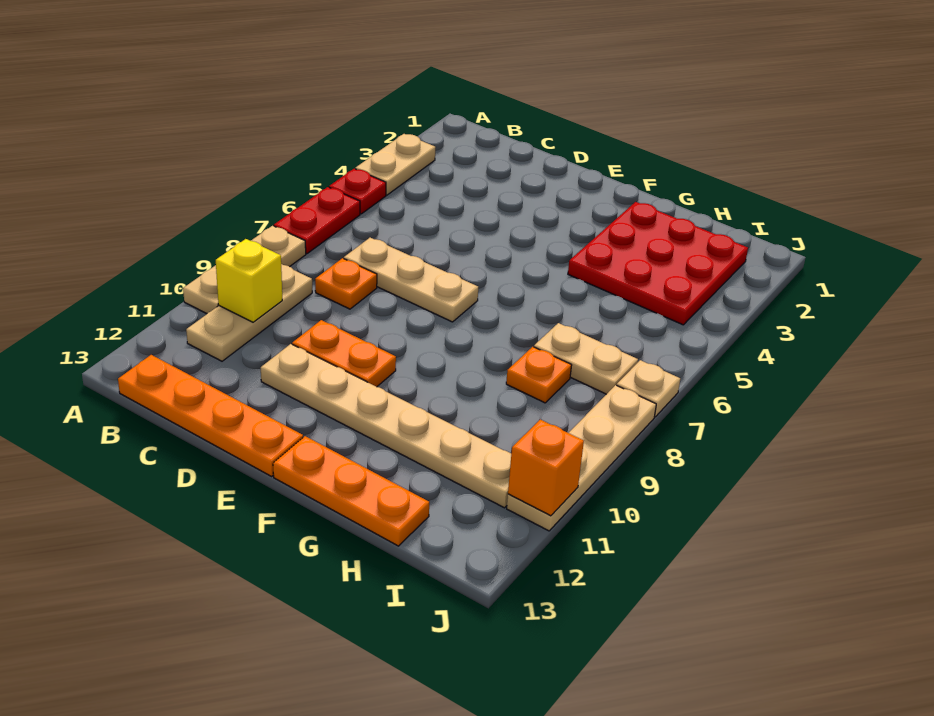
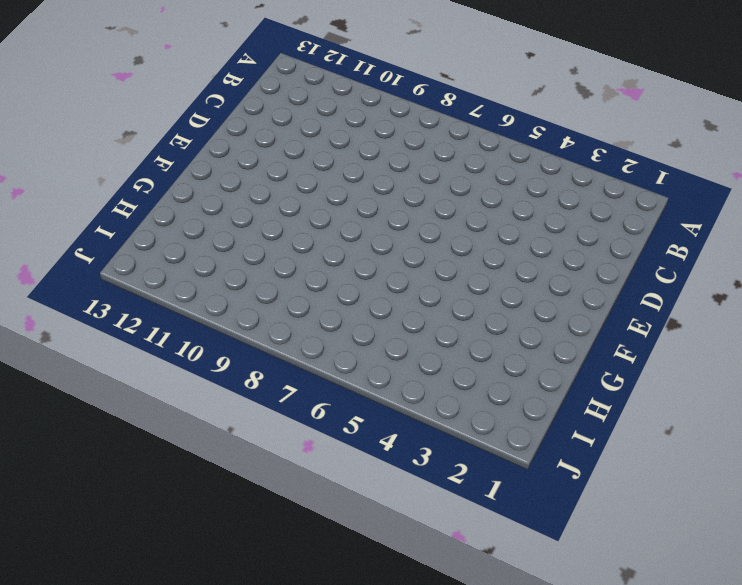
none -> tan plate A3:A4 level 1
none -> red plate A5 level 1
none -> red plate A6:A7 level 1

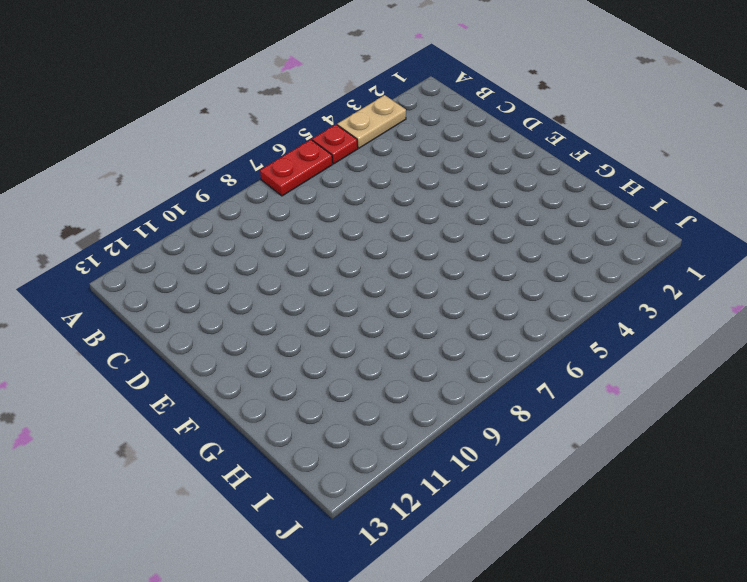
none -> tan plate A8:A10 level 1
none -> tan plate B9:B11 level 1
none -> orange plate B13:E13 level 1

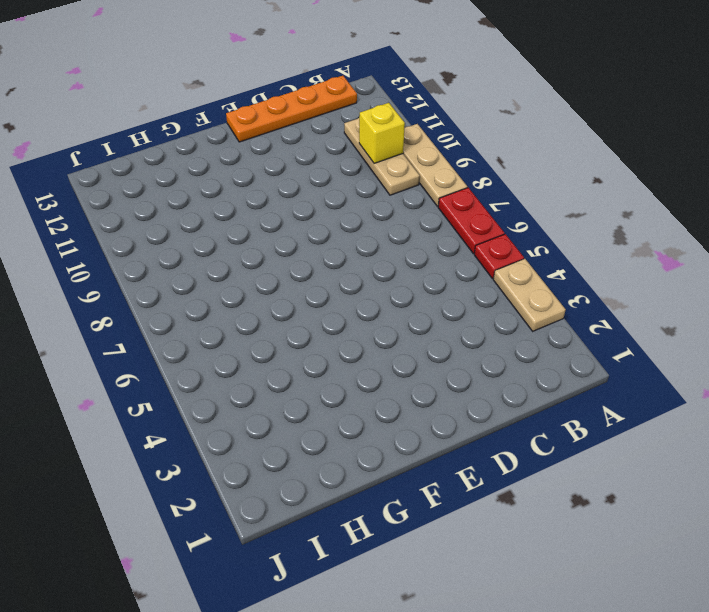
none -> tan plate C7:E7 level 1
none -> orange plate C8 level 1
none -> orange plate D10:E10 level 1

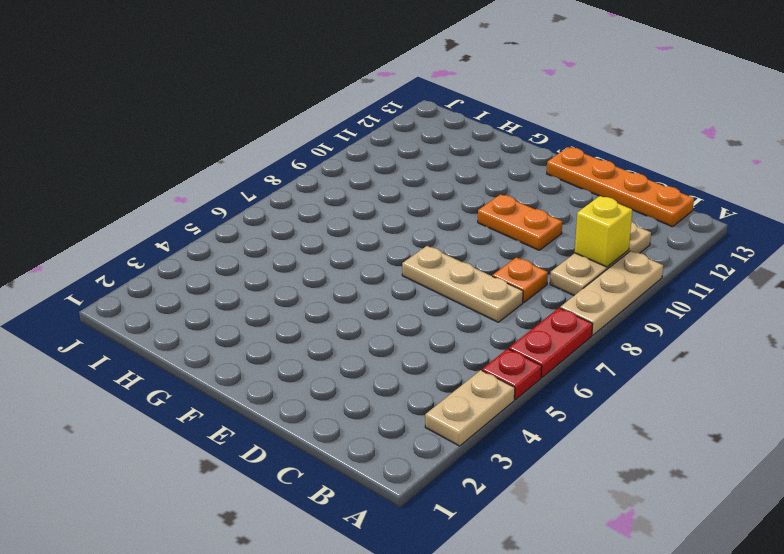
none -> tan plate D11:I11 level 1
none -> orange plate F13:H13 level 1
none -> red plate G2:I4 level 1

